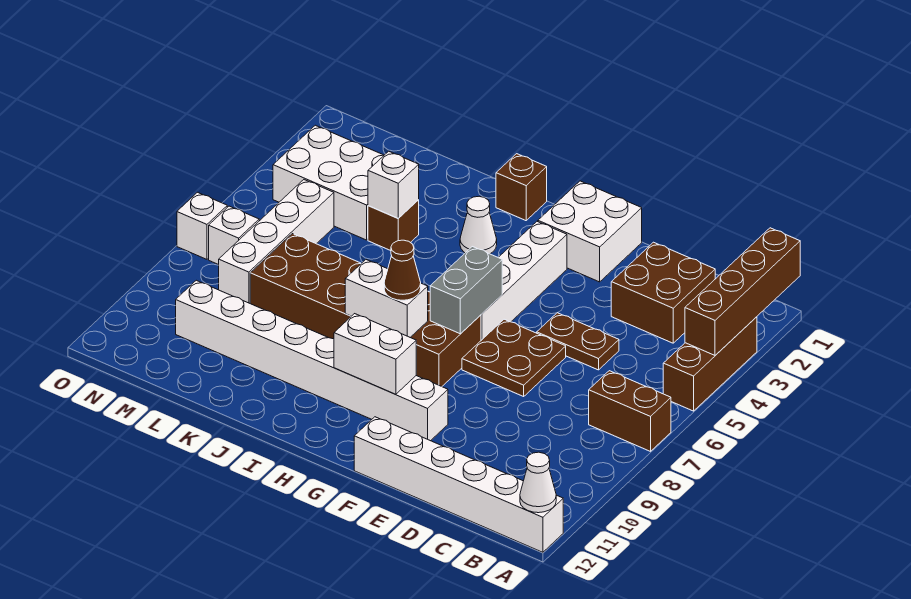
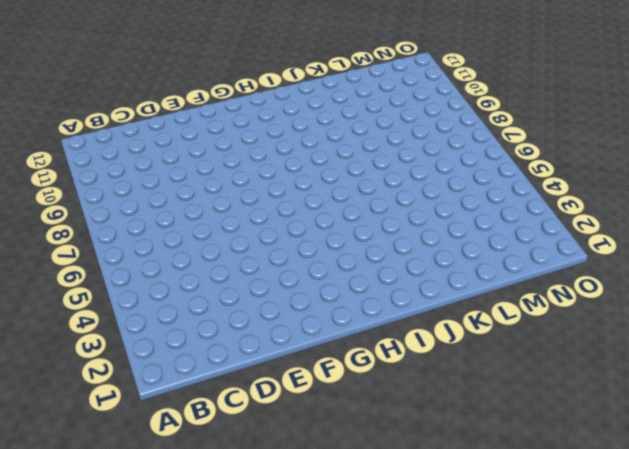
none -> brown brick A3:A5 level 1
none -> brown brick A7:B7 level 1
none -> white brick A12:F12 level 1

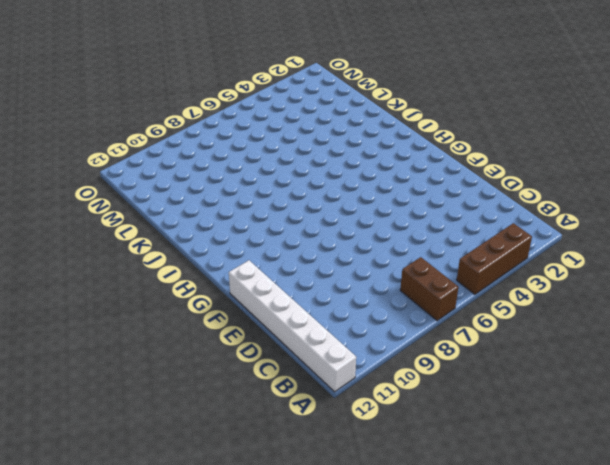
none -> brown brick C2:D3 level 1
none -> brown plate D5:E5 level 1
none -> brown plate E6:F7 level 1

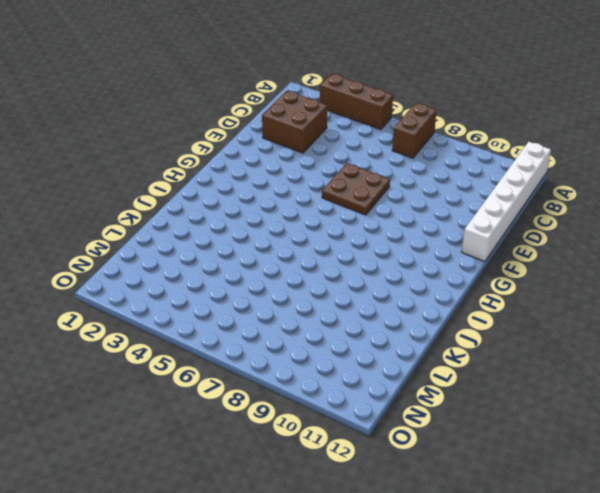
none -> brown plate D5:E5 level 1
none -> white brick F1:G2 level 1
none -> white brick F10:M10 level 1

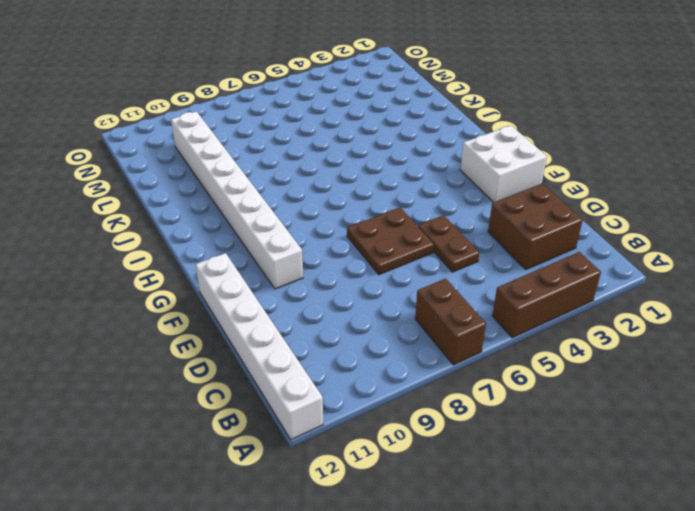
none -> white brick G3:G6 level 1
none -> brown brick G7:L8 level 1
none -> brown brick I1 level 1

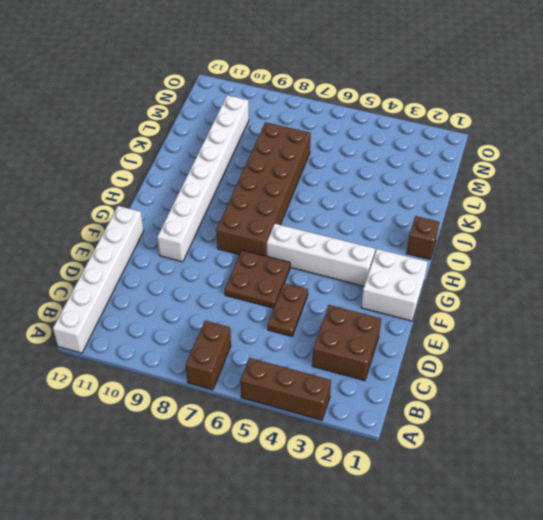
none -> white cone I3 level 1
none -> brown brick K4 level 1
none -> white brick L3:N4 level 1

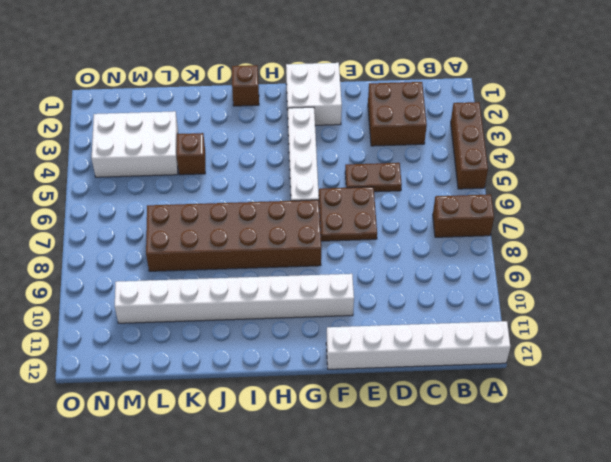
none -> white cone I3 level 1
none -> white brick M5:M8 level 1
none -> white brick N7 level 1

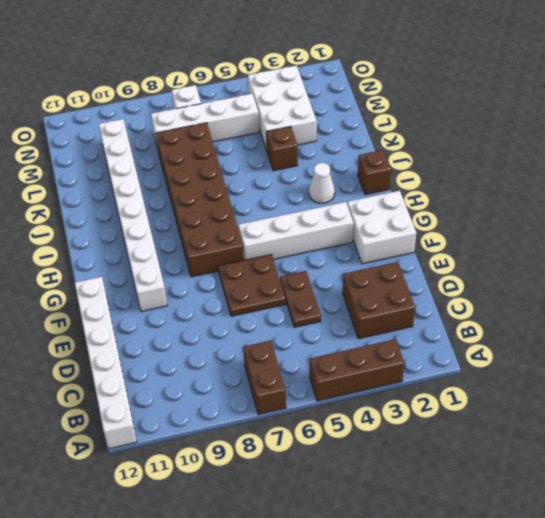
none -> white brick O7 level 1
none -> brown brick A1:A4 level 2
none -> white cone A12 level 2

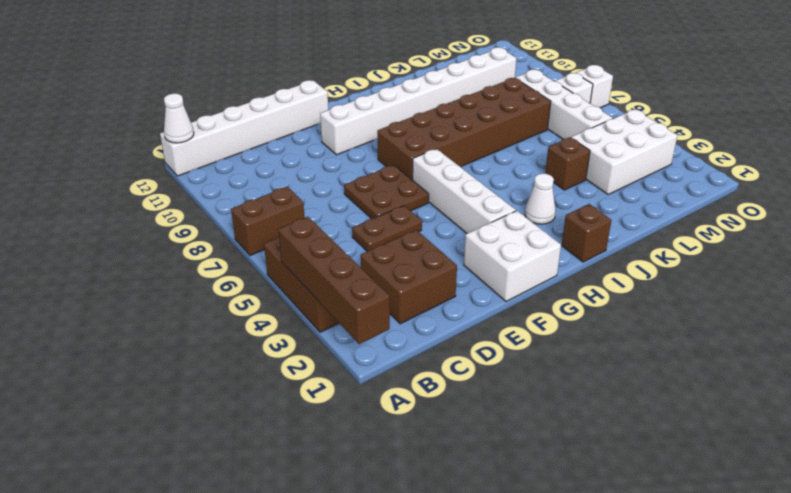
none -> grey brick G6:G7 level 2
none -> white brick G10:H10 level 2
none -> white brick H8:I8 level 2

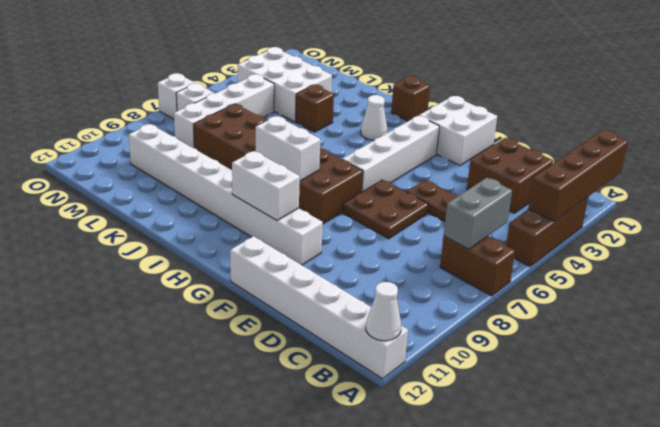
grey brick B6:B7 level 2 -> grey brick G6:G7 level 2
none -> white brick K4 level 2
none -> brown cone H8 level 3

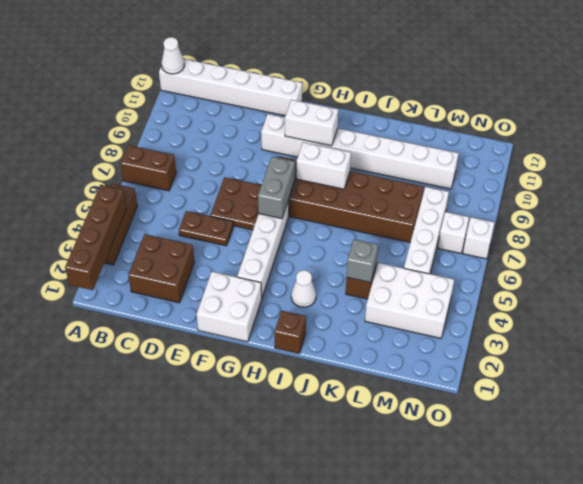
grey brick K4 level 2 -> white brick K4 level 2
none -> brown cone H8 level 3

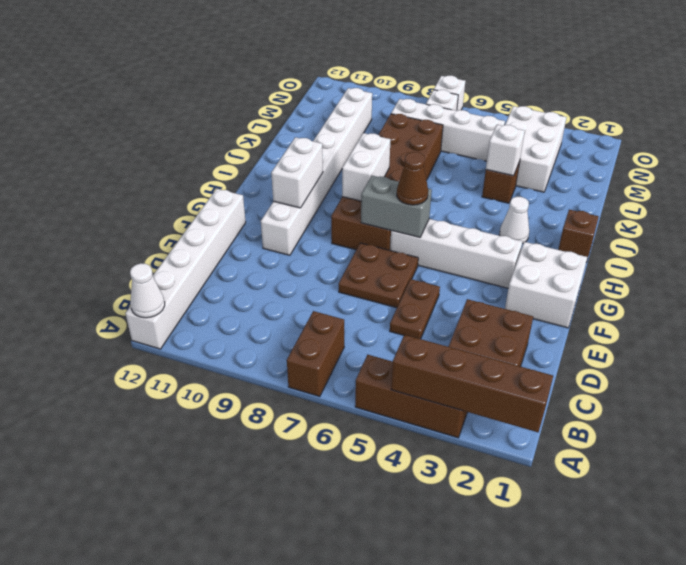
brown cone G6 level 3 -> brown cone H8 level 3

